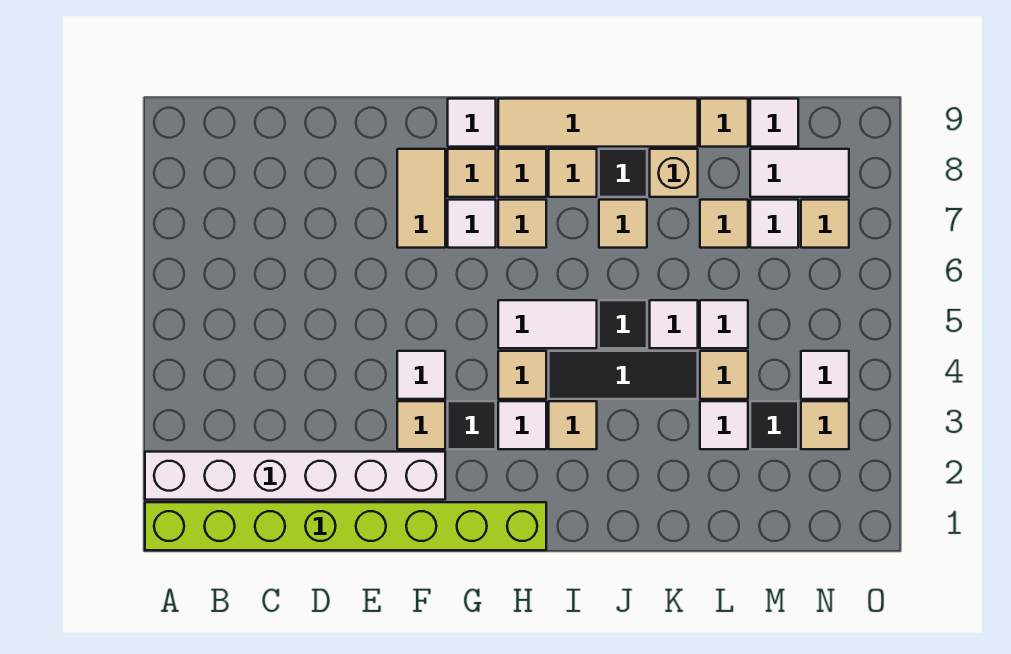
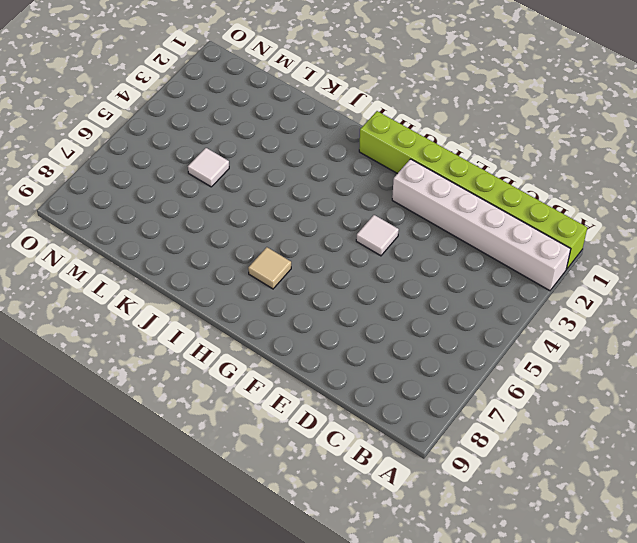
none -> tan tile F3 level 1
none -> tan tile F7:F8 level 1
none -> black tile G3 level 1
none -> white tile G7 level 1

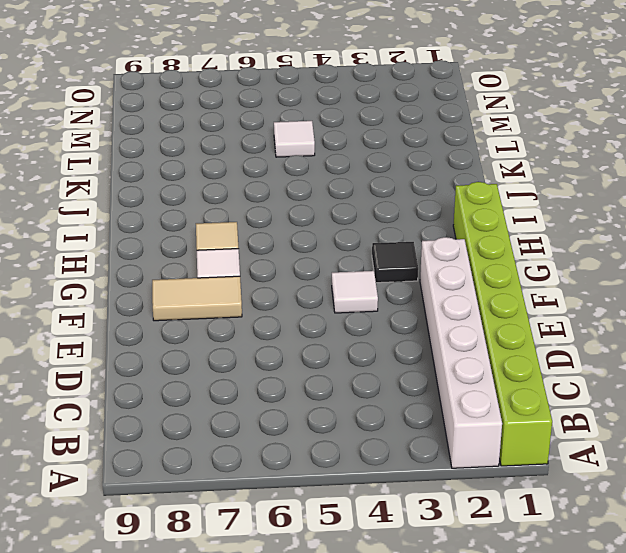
none -> tan tile F3 level 1
none -> tan tile G8 level 1
none -> white tile G9 level 1
none -> white tile H3 level 1

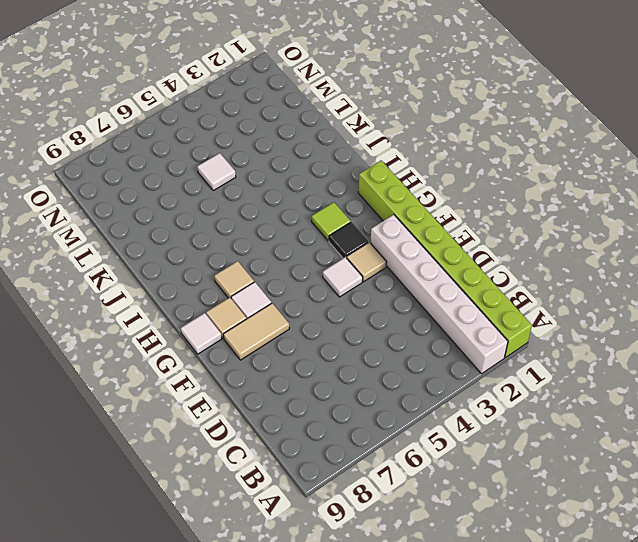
lime tile H3 level 1 -> white tile H3 level 1
none -> tan tile H4 level 1
none -> white tile H5:I5 level 1
none -> tan tile H8 level 1
none -> tan tile H9:K9 level 1

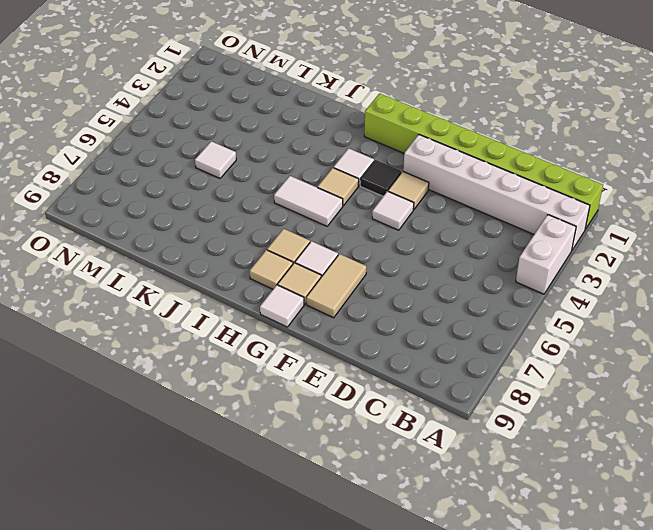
white brick A3:A4 level 1 -> none
none -> tan tile H9:K9 level 1
none -> tan tile I3 level 1
none -> black tile I4:K4 level 1
none -> tan tile I8 level 1

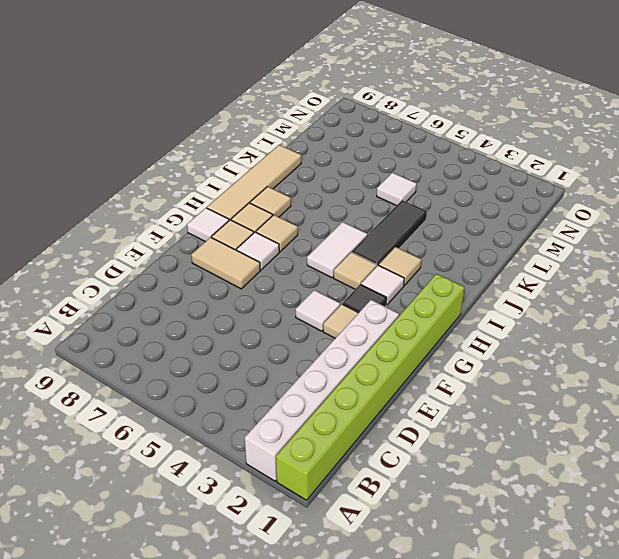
none -> black tile J5 level 1
none -> tan tile J7 level 1
none -> black tile J8 level 1
none -> white tile K5 level 1

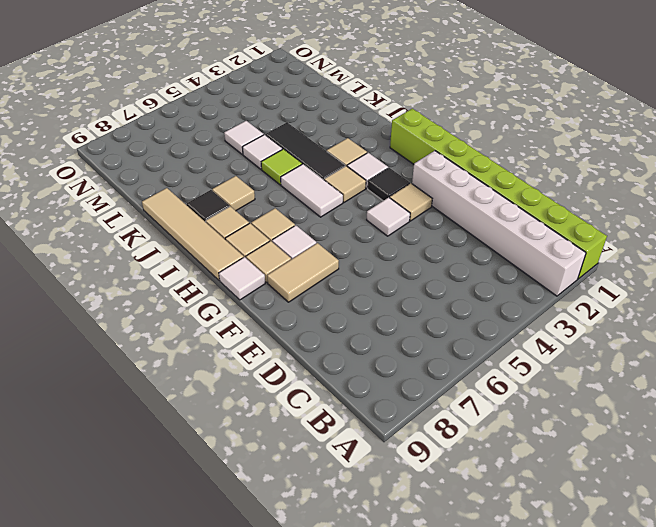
lime tile J5 level 1 -> black tile J5 level 1
none -> tan brick K8 level 1
none -> white tile L3 level 1
none -> tan tile L4 level 1
none -> tan tile L7 level 1

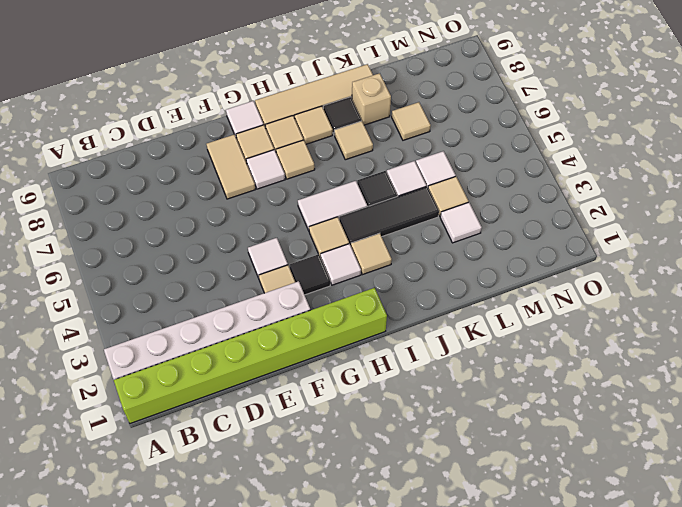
none -> tan tile L9 level 1
none -> black tile M3 level 1
none -> white tile M7 level 1
none -> white tile M8:N8 level 1

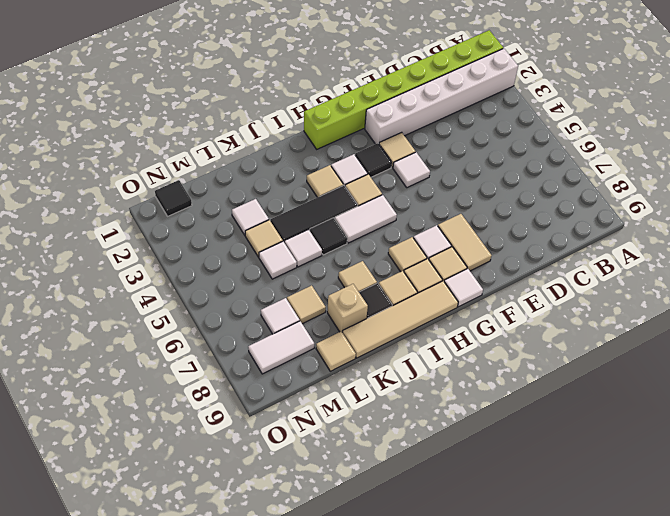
black tile N1 level 1 -> black tile M3 level 1
none -> white tile M9 level 1
none -> tan tile N3 level 1
none -> white tile N4 level 1
none -> tan tile N7 level 1

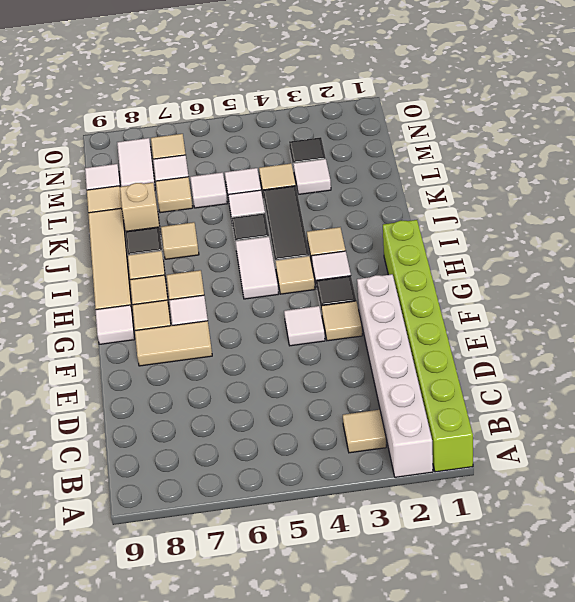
tan tile B3 level 1 -> tan tile N3 level 1
white tile L6 level 1 -> white tile N4 level 1

